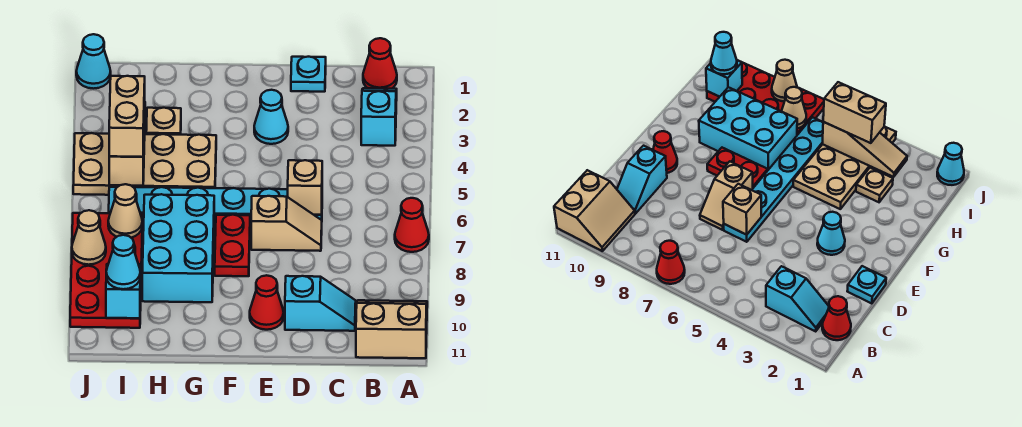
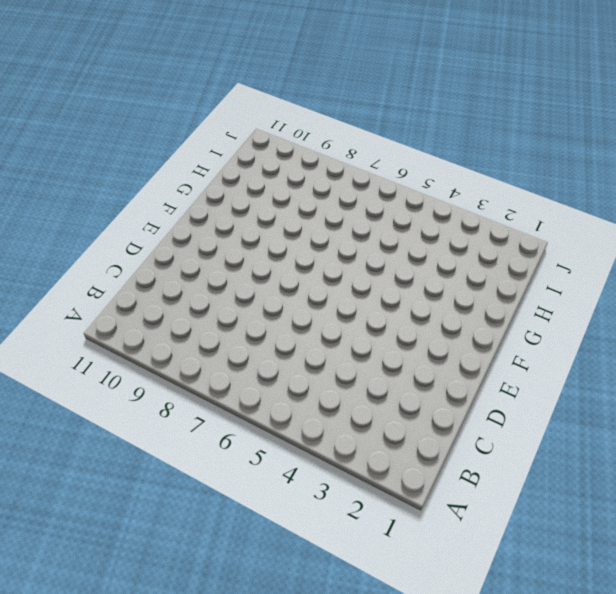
none -> red cone A7 level 1
none -> tan slope A10:B11 level 1 top 11
none -> red cone B1 level 1

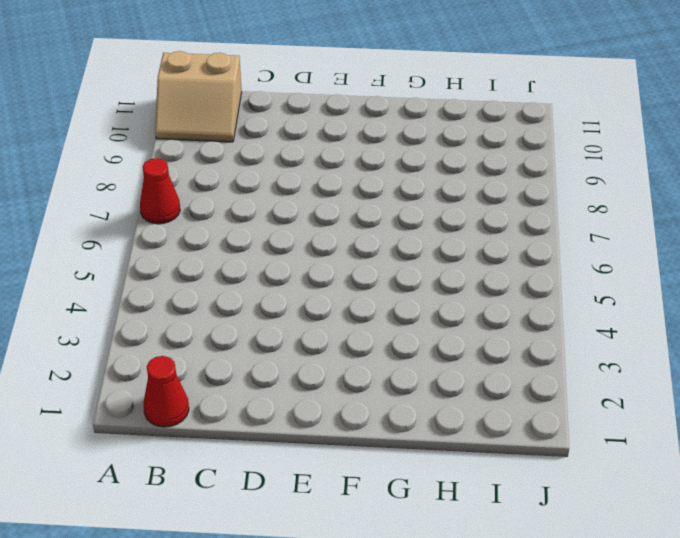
none -> cyan slope B2:B3 level 1 top 3
none -> cyan slope C10:D10 level 1 top D
none -> cyan plate D1 level 1

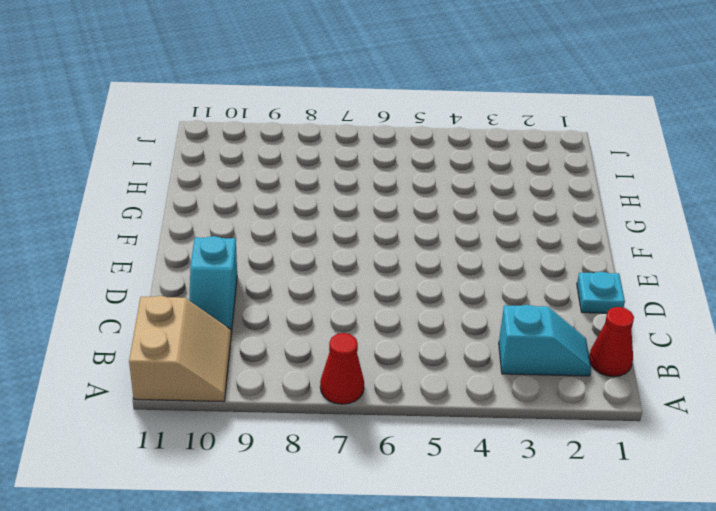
none -> cyan plate D6:I6 level 1
none -> tan slope D7:E7 level 1 top E
none -> cyan cone E3 level 1

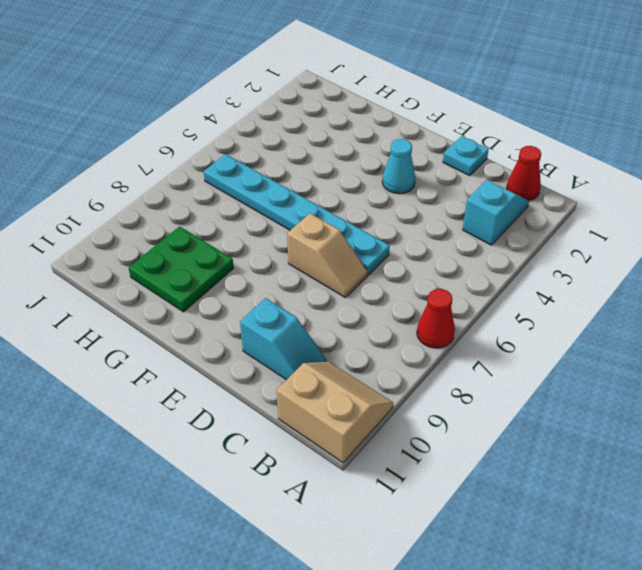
green plate G9:H10 level 1 -> cyan brick G7:H9 level 1
none -> red cone E10 level 1
none -> red plate F7:F8 level 1
none -> tan plate G4:J5 level 1

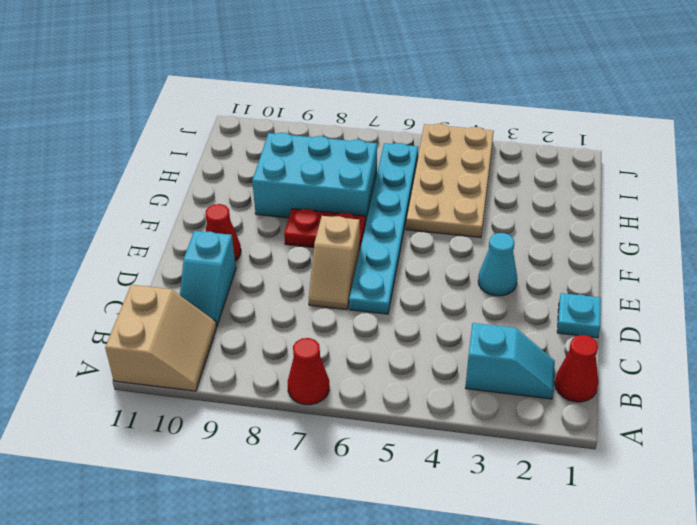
none -> tan plate H3 level 1
none -> red plate I7:J10 level 1
none -> cyan cone J1 level 1

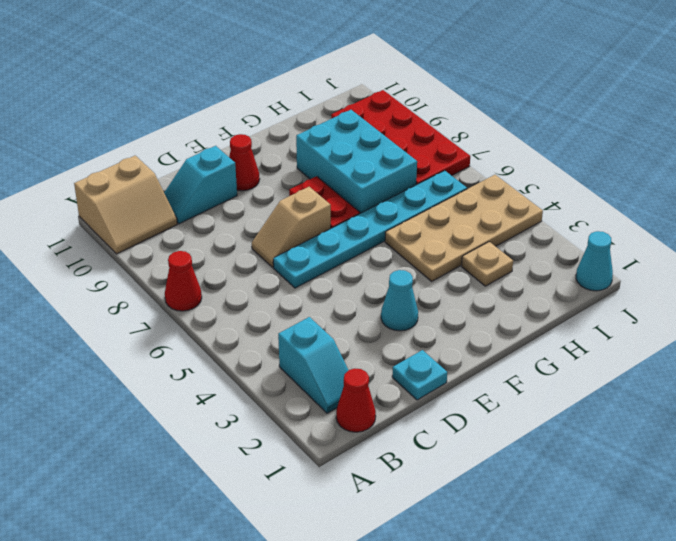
none -> tan brick D6 level 2
none -> tan slope I3:I5 level 2 top 5
none -> tan cone I7 level 2

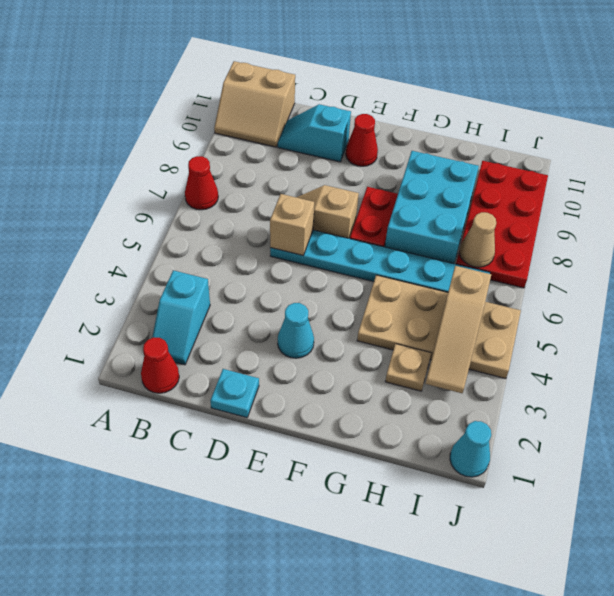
none -> cyan brick I10 level 2
none -> tan cone J8 level 2
none -> tan brick I4:I5 level 3

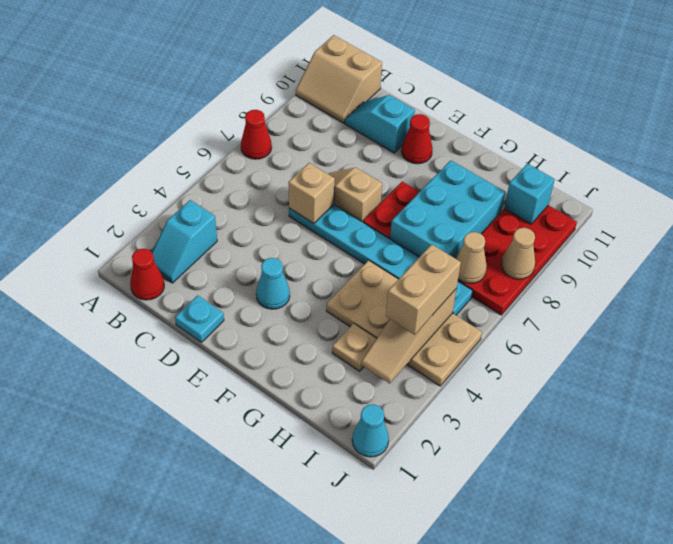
none -> cyan cone I10 level 3

